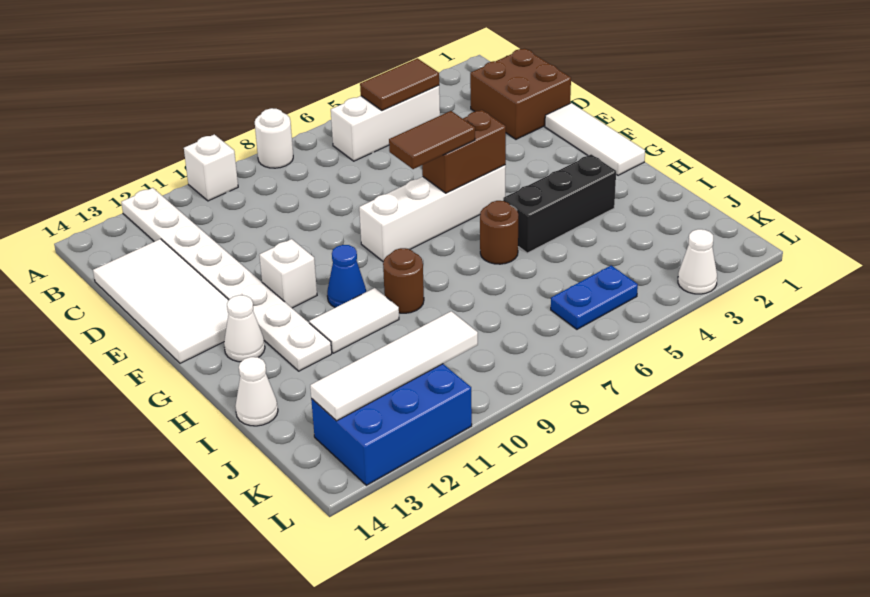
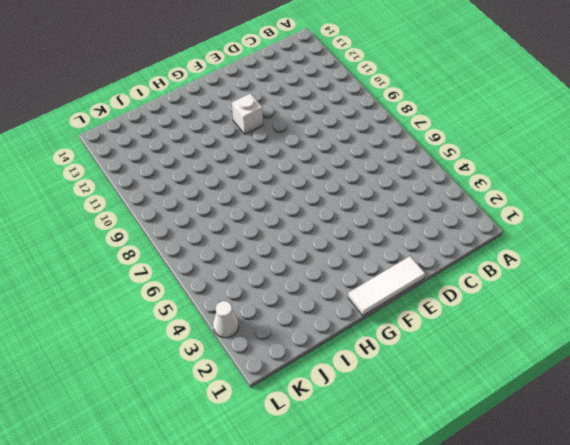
none -> white round brick A8 level 1
none -> white brick A10 level 1
none -> white plate A12:H12 level 1

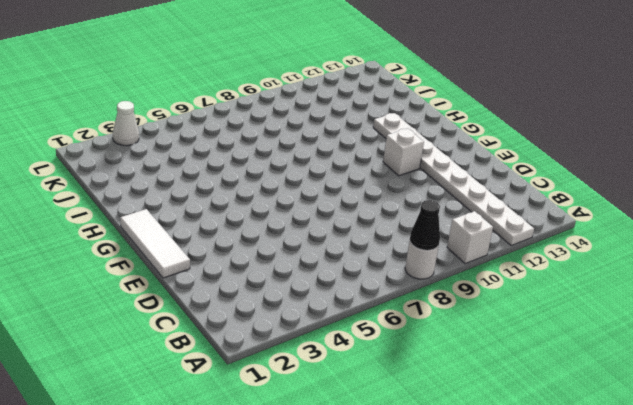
black cone A8 level 2 -> none
none -> white brick B4:B6 level 1
none -> brown brick C1:D2 level 1
none -> white tile C13:F14 level 1

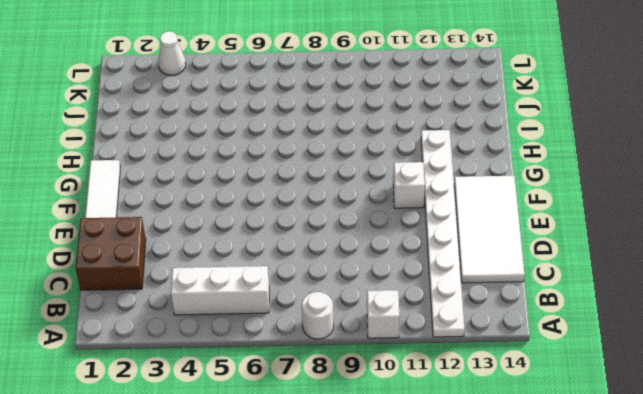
none -> white brick F5:F8 level 1
none -> blue cone G10 level 1
none -> white cone G13 level 1

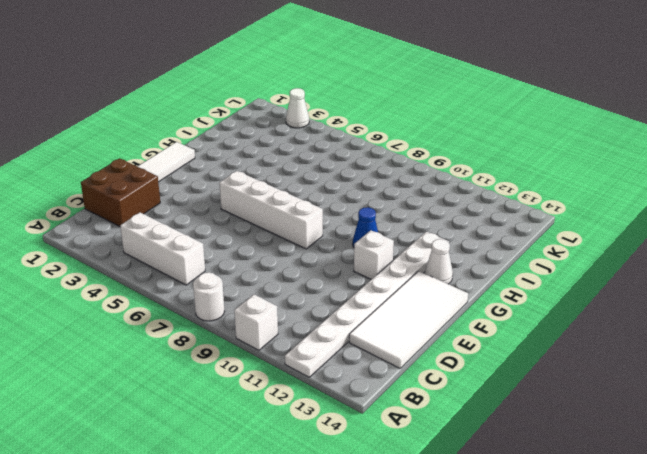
none -> black brick H3:H5 level 1
none -> brown round brick H6 level 1
none -> brown round brick H9 level 1

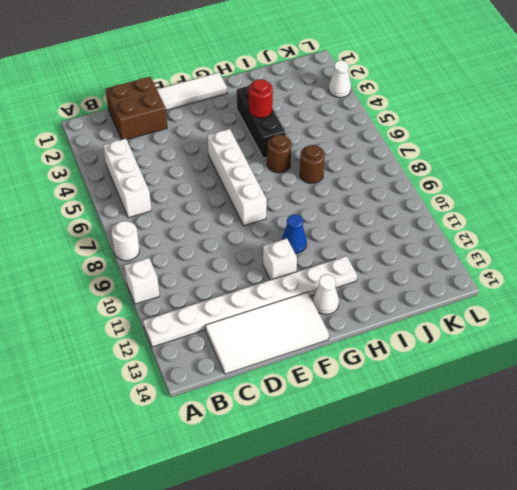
red round brick H4 level 2 -> none
brown round brick I7 level 1 -> brown round brick H9 level 1
none -> white tile H10:H11 level 1
none -> white cone I14 level 1
none -> blue plate K5:K6 level 1

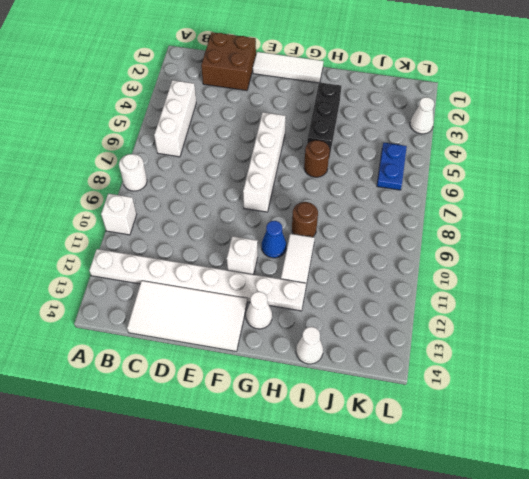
none -> blue brick K11:L13 level 1
none -> brown tile B4:B5 level 2
none -> brown brick F5:F6 level 2

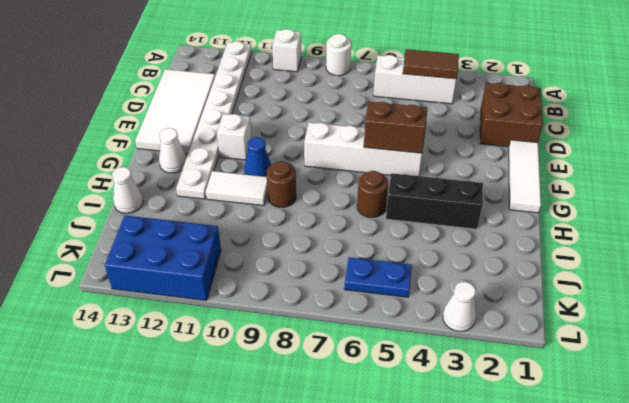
none -> white tile K10:K13 level 2
none -> brown tile F6:F7 level 3

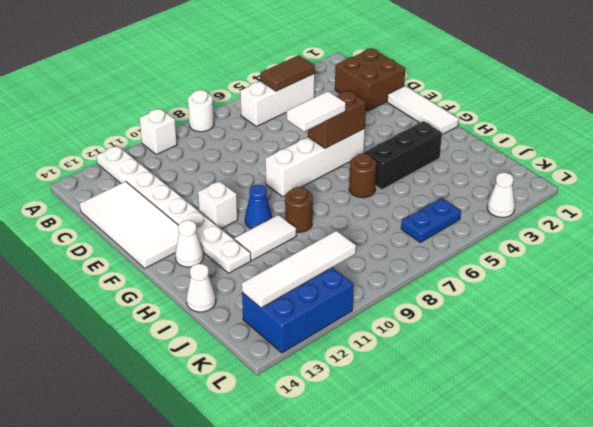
white tile F6:F7 level 3 -> brown tile F6:F7 level 3

